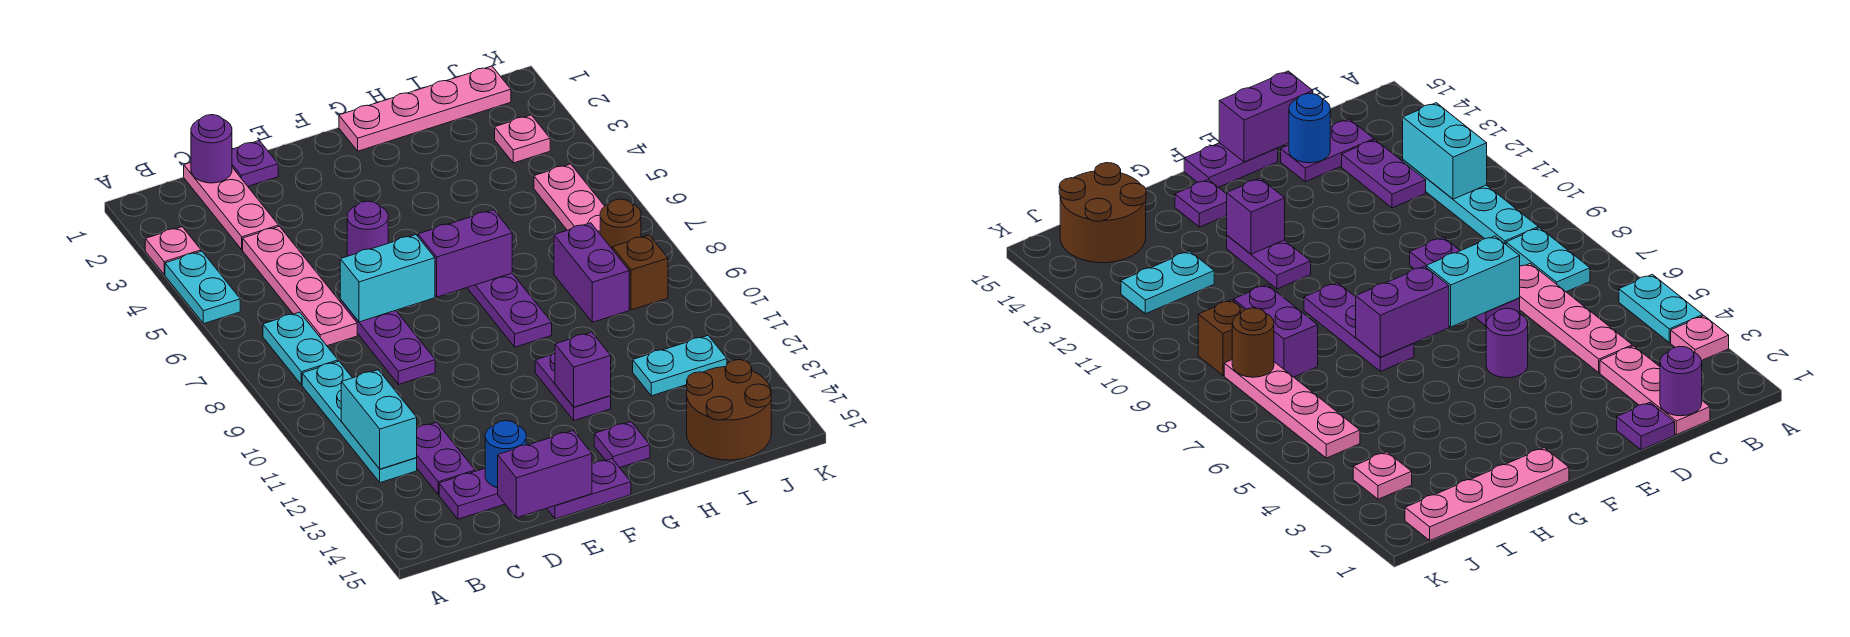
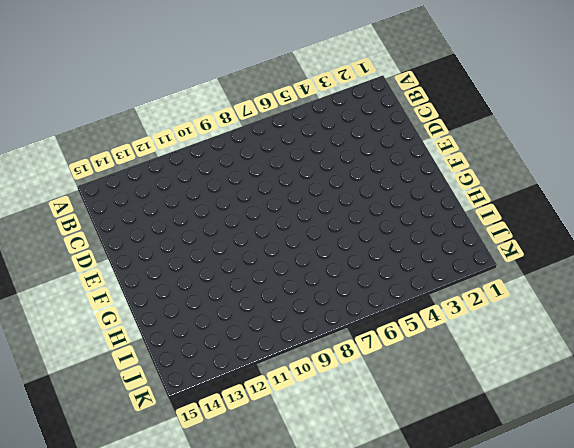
none -> pink plate A3 level 1
none -> cyan plate A4:A5 level 1
none -> cyan plate B7:B8 level 1
none -> cyan plate B9:B12 level 1

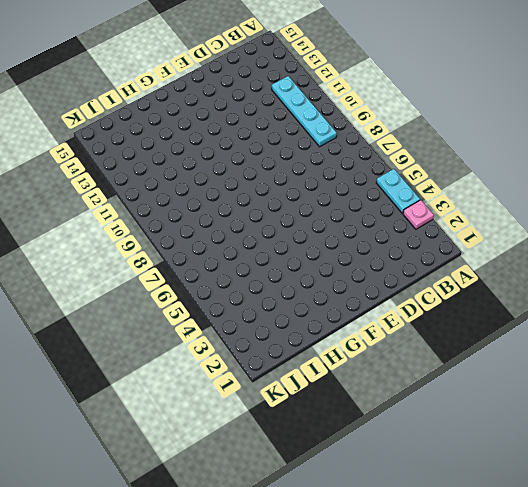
none -> cyan plate B7:B8 level 1
none -> pink plate C1:C3 level 1
none -> pink plate C4:C7 level 1
none -> purple plate C12:C13 level 1

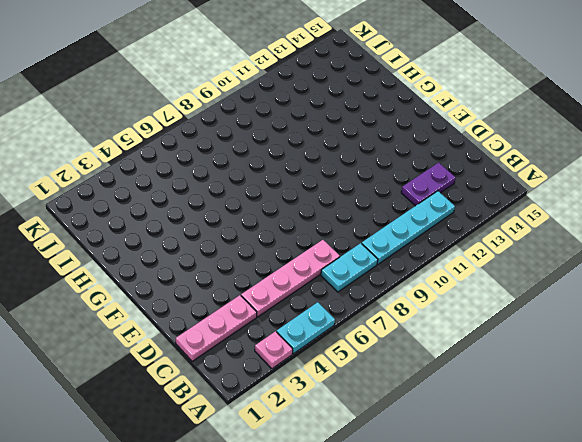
none -> purple plate C14:D14 level 1
none -> purple plate D1 level 1
none -> purple plate D7:D9 level 1
none -> purple round brick E5 level 1

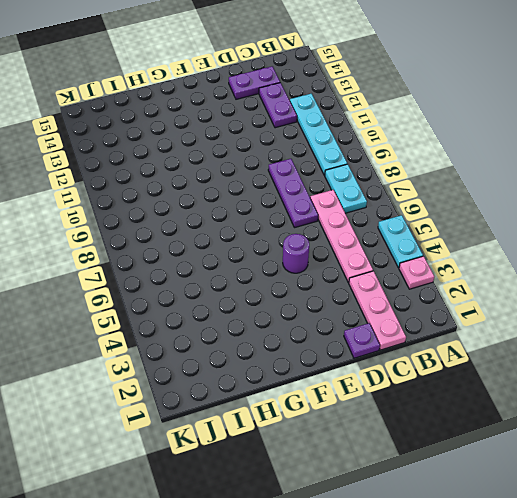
none -> purple plate E15:F15 level 1
none -> pink plate G1:J1 level 1
none -> purple plate G7:G9 level 1
none -> purple plate G11:G12 level 1

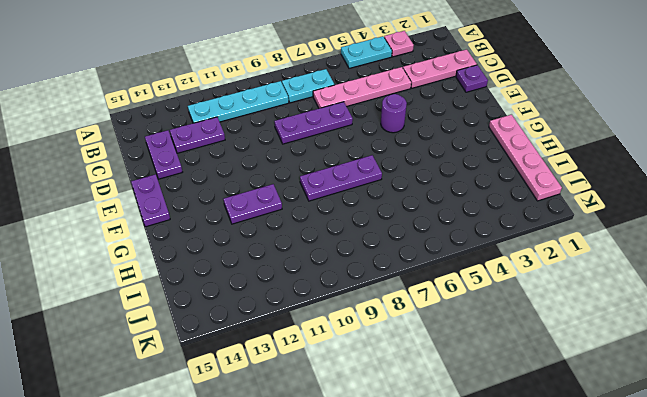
none -> purple plate G14 level 1
none -> purple brick I8:I9 level 1
none -> cyan plate I12:J12 level 1
none -> brown round brick I14:J15 level 1

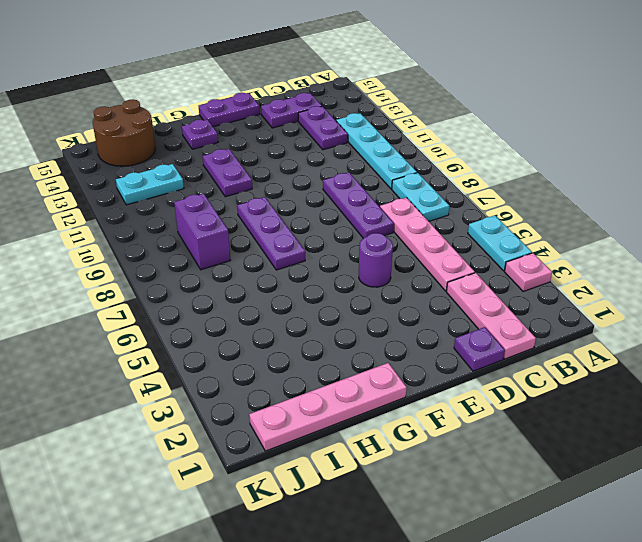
none -> pink plate J3 level 1
none -> pink plate J5:J8 level 1
none -> brown brick J9 level 1
none -> cyan brick B11:B12 level 2

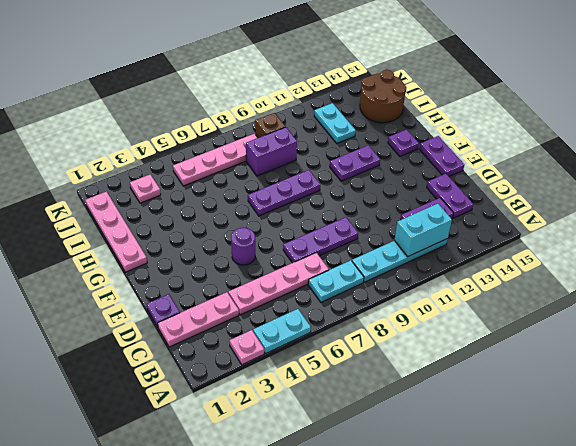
none -> purple round brick C1 level 2
none -> cyan brick D7:E7 level 2
none -> blue round brick D14 level 2
none -> purple brick D15:E15 level 2

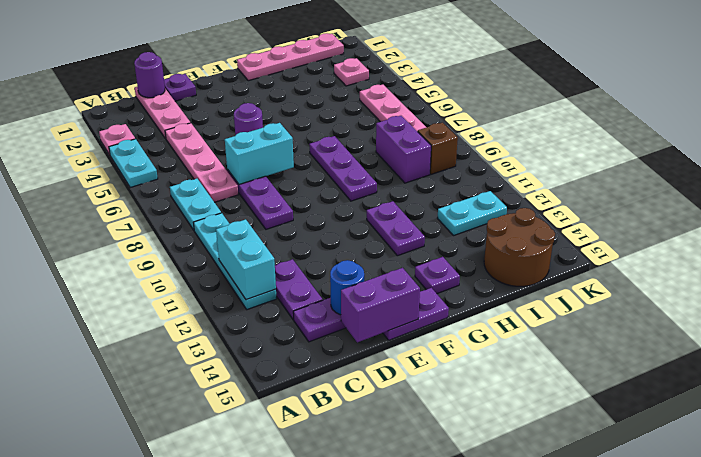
none -> purple brick F7:G7 level 2
none -> purple brick G12 level 2
none -> brown round brick J8 level 2

